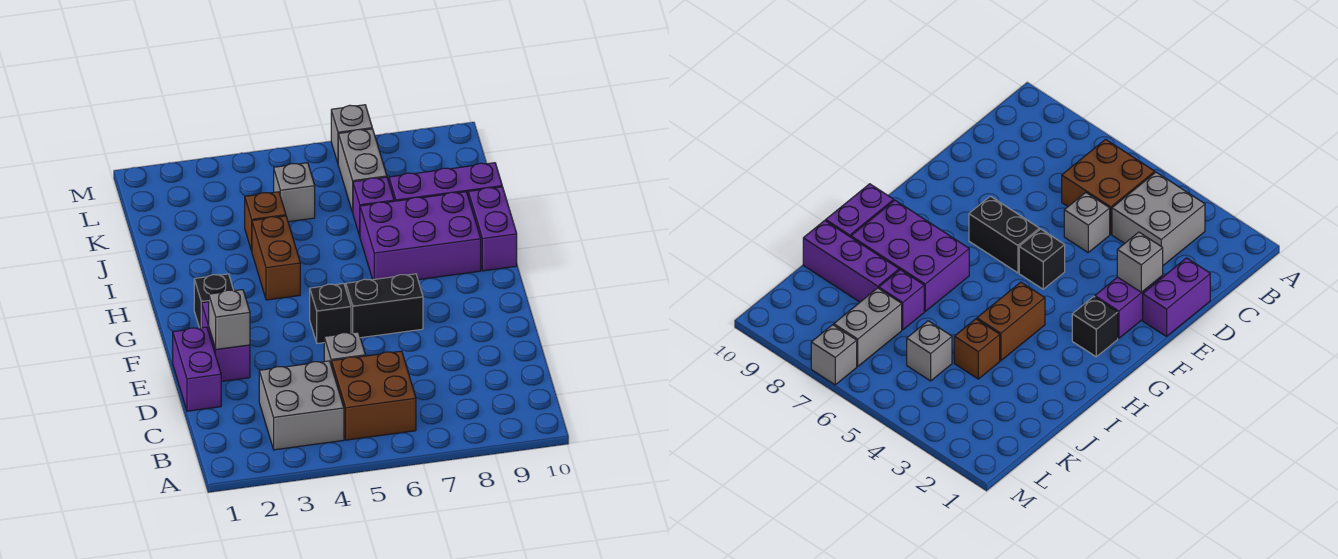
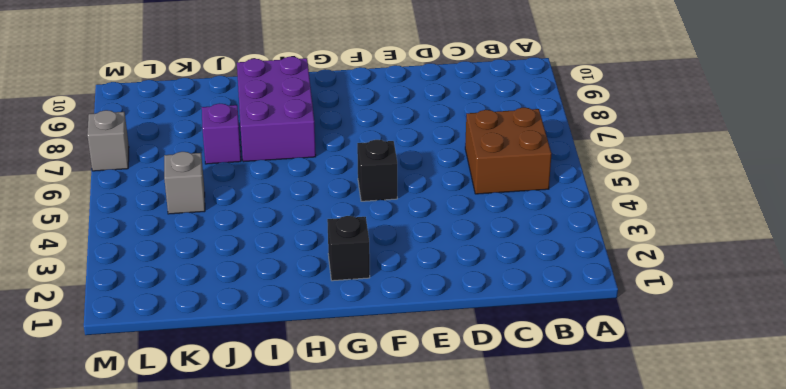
none -> grey brick B3:C4 level 1
none -> purple brick D1:E1 level 1
none -> grey brick D5 level 1

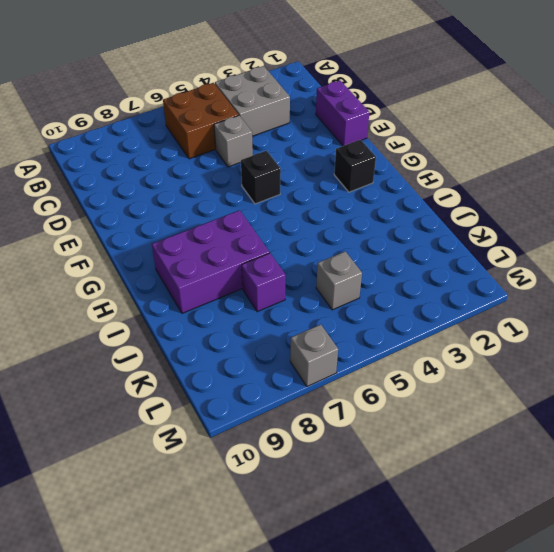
none -> purple brick E2:F2 level 1
none -> black brick F6:F7 level 1
none -> brown brick H4:I4 level 1

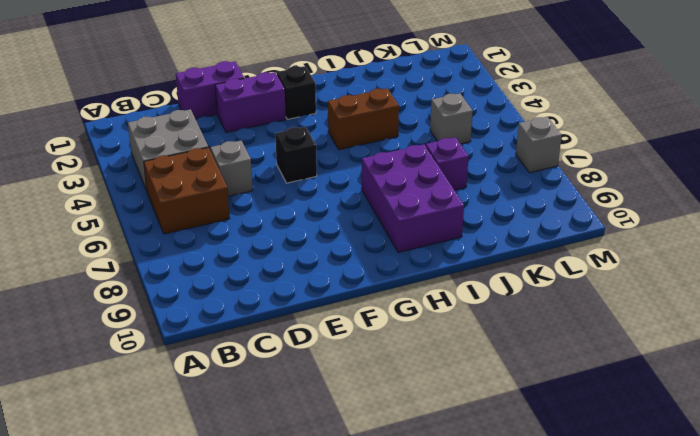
none -> black brick F6:F7 level 1
none -> purple brick H10:I10 level 1
none -> brown brick J4 level 1

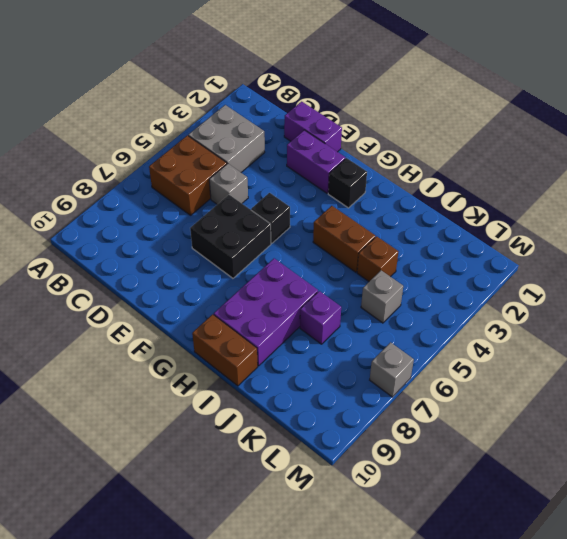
black brick E6:F7 level 1 -> black brick F6:F7 level 1
brown brick H10:I10 level 1 -> purple brick H10:I10 level 1
none -> purple brick J8:J10 level 1
none -> grey brick K7:L7 level 1
none -> grey brick E2 level 2

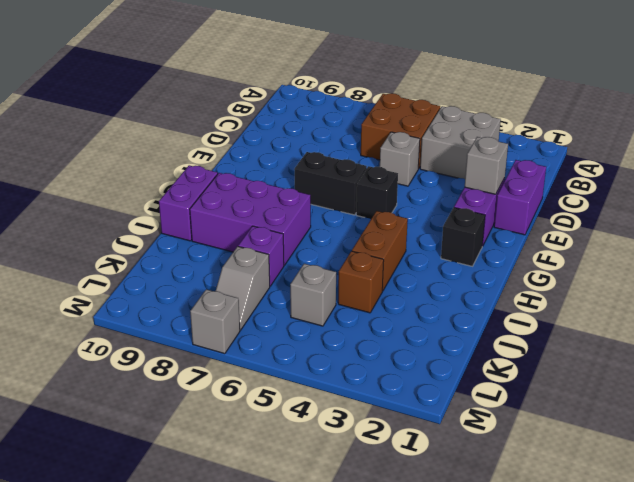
grey slope K7:L7 level 1 top K -> grey brick K7:L7 level 1
none -> purple brick J8:J10 level 1

